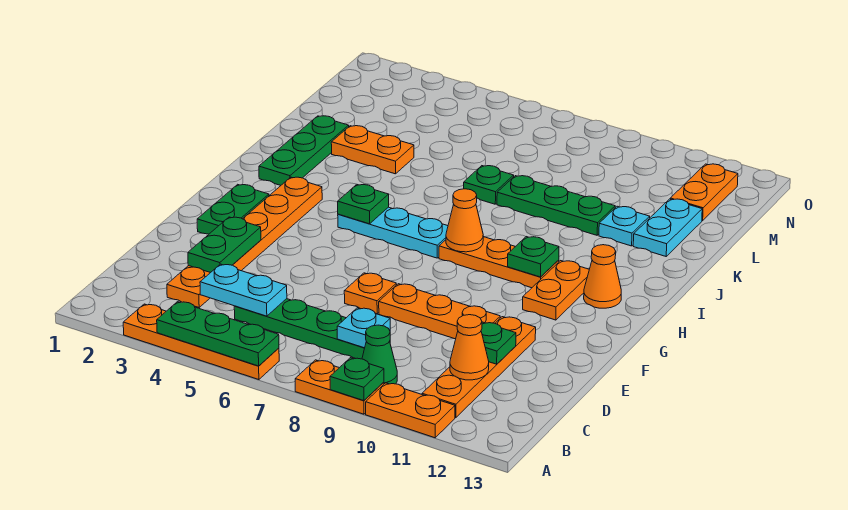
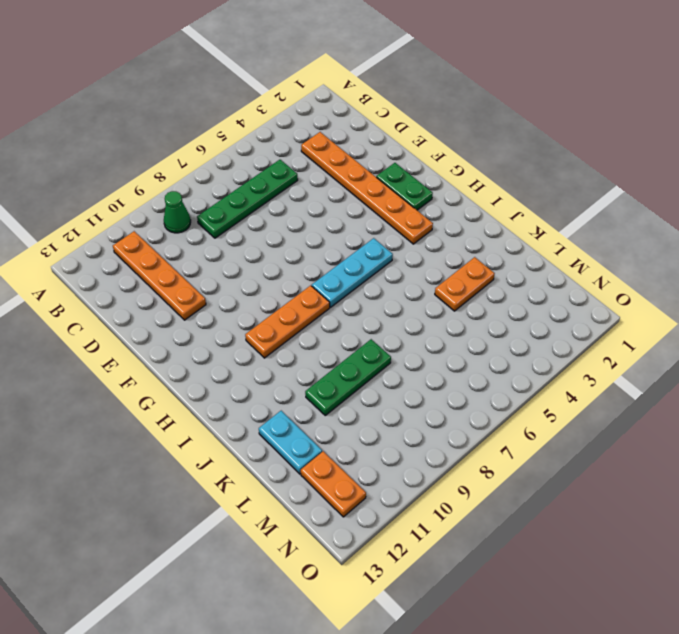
none -> orange plate A3:A6 level 1
none -> orange plate A8:A9 level 1
none -> orange plate A10:A11 level 1
none -> orange plate E7 level 1

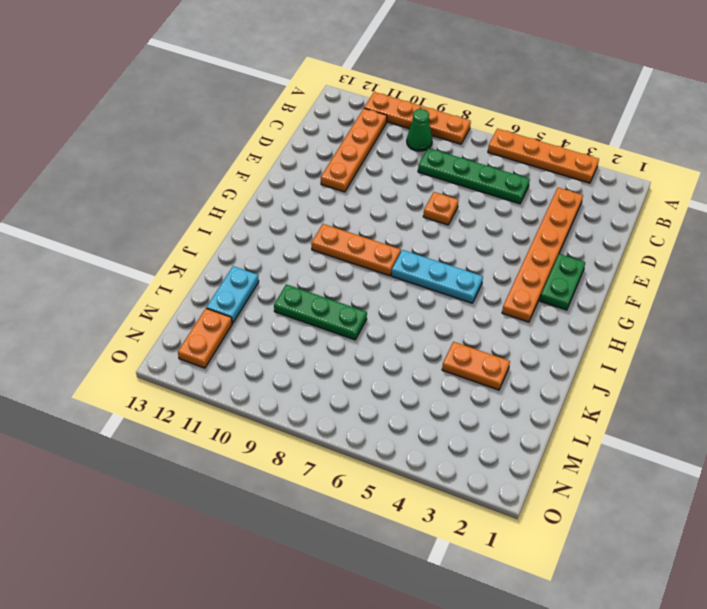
none -> orange plate E8:E10 level 1
none -> orange plate G11:H11 level 1
none -> orange cone H12 level 1
none -> green plate I2:K2 level 1

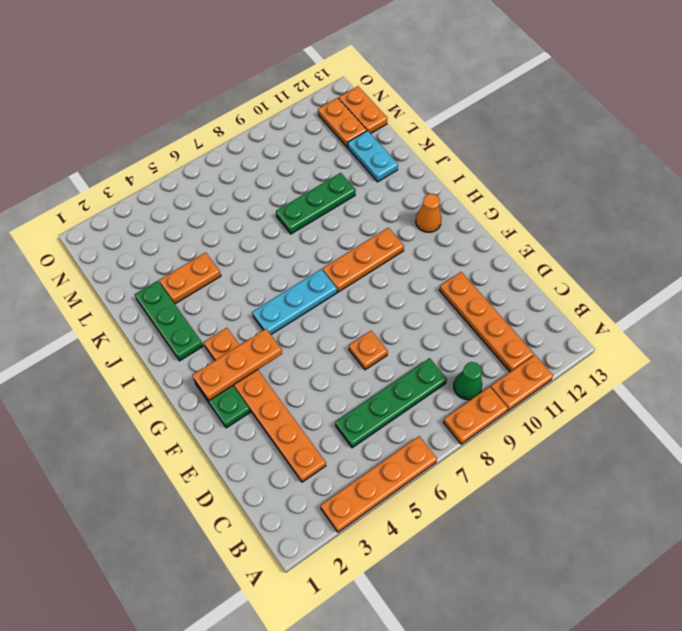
orange plate G2:G4 level 2 -> orange plate E8:E10 level 1
orange plate M13:N13 level 1 -> orange plate G11:H11 level 1
none -> green plate K7 level 1
none -> cyan plate K11 level 1
none -> green plate A4:A6 level 2
none -> green plate A9 level 2

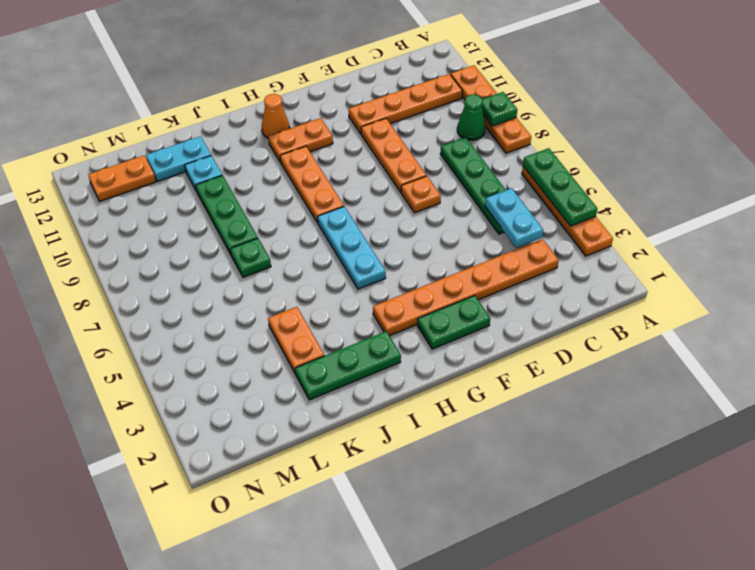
none -> cyan plate C8 level 2
none -> orange cone C11 level 2
none -> green plate D3:E3 level 2
none -> green plate D11 level 2

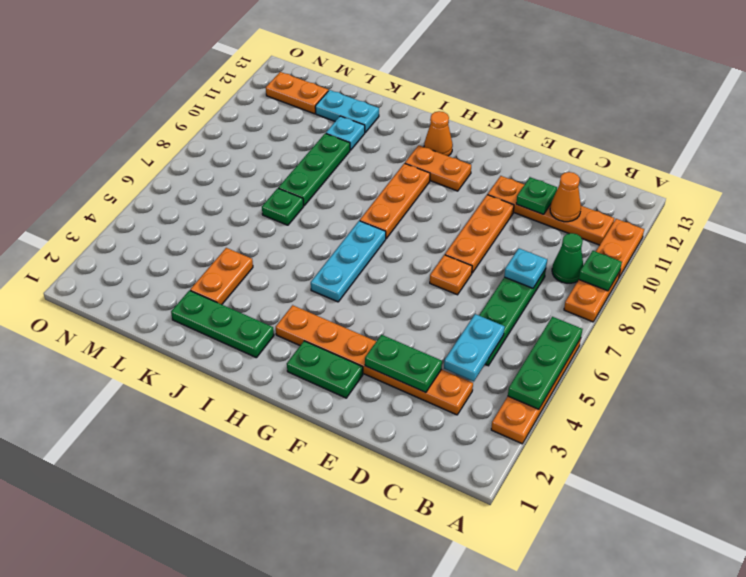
none -> green plate H5 level 2
none -> orange cone H8 level 2
none -> green plate H10 level 2

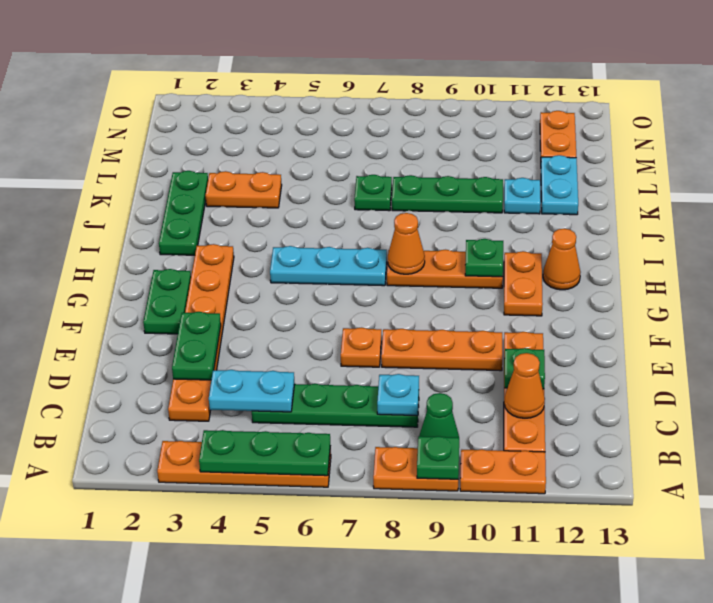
none -> green plate H5 level 2

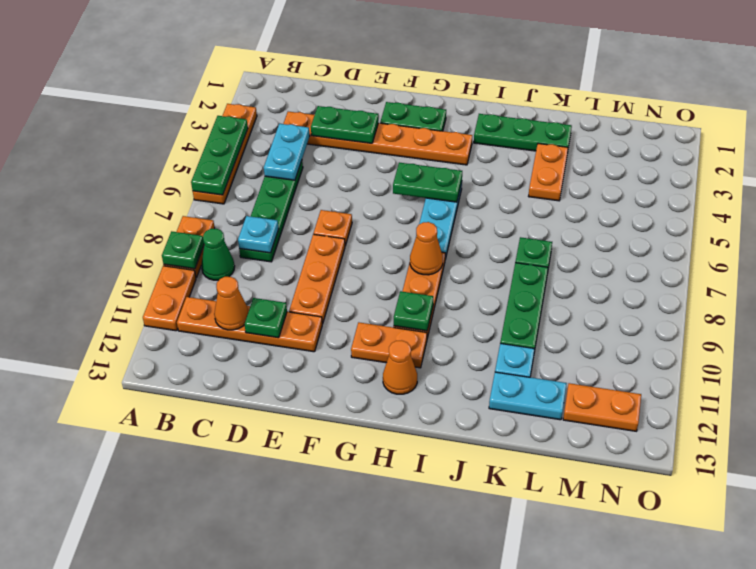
green plate G5:H5 level 2 -> green plate H5 level 2

